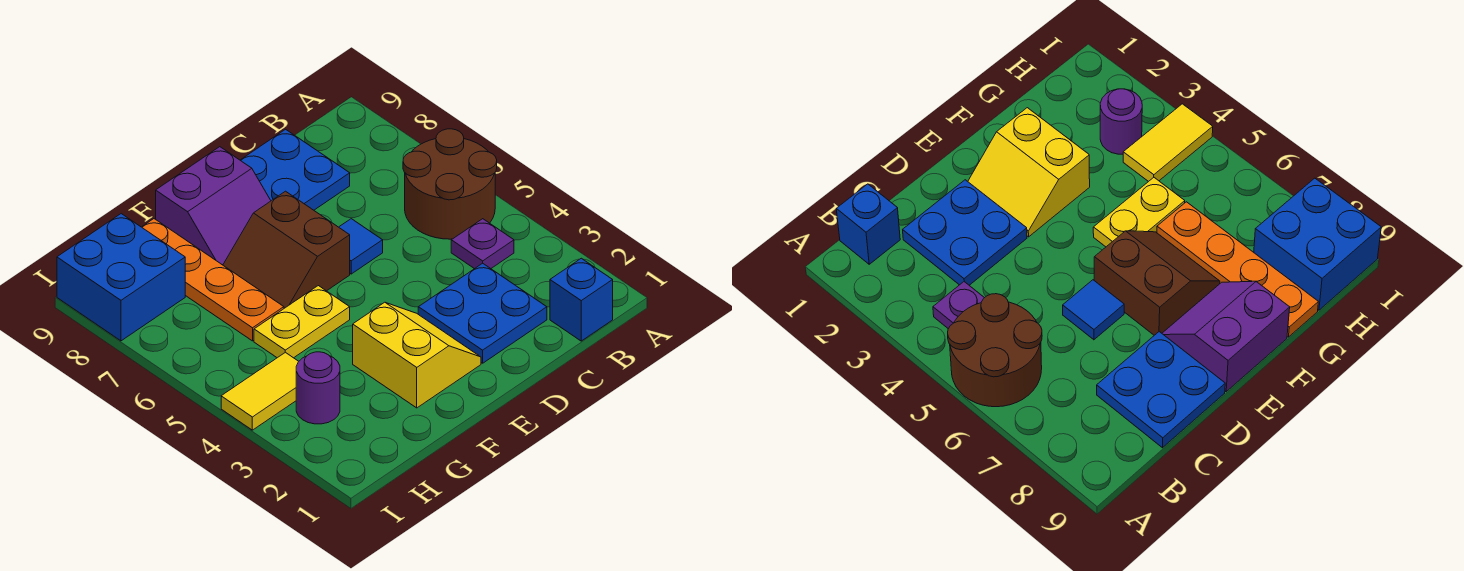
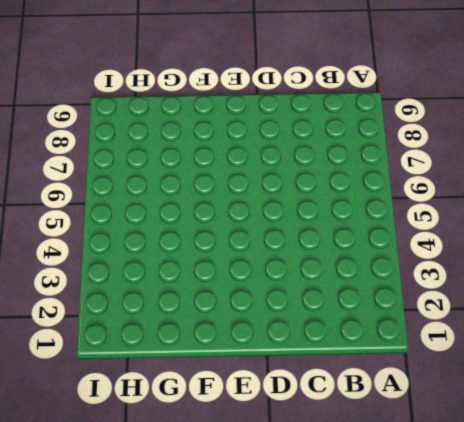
none -> brown round brick A5:B6 level 1
none -> blue brick B1 level 1
none -> purple plate B4 level 1

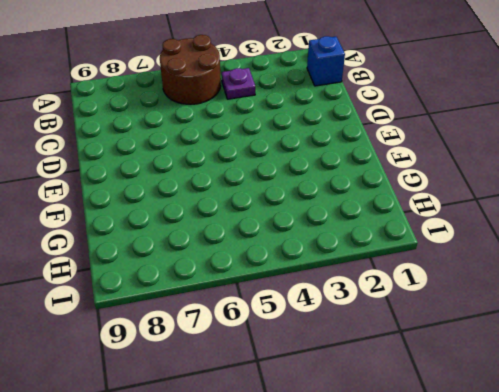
none -> blue plate C2:D3 level 1
none -> blue plate C8:D9 level 1
none -> blue tile D6 level 1

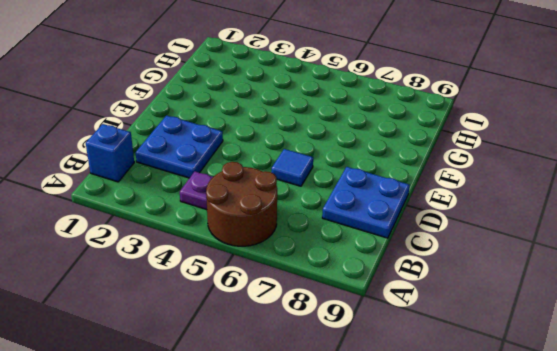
none -> yellow slope E2:F3 level 1 top F
none -> brown slope E6:F7 level 1 top E
none -> purple slope E8:F9 level 1 top 9

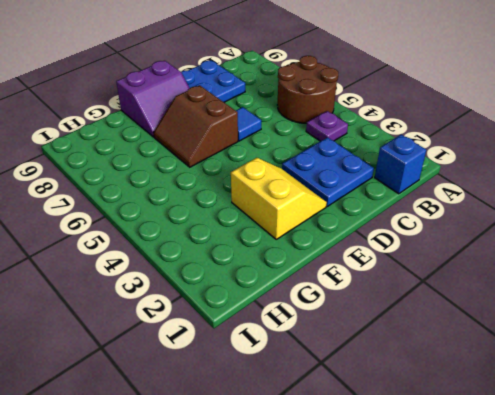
none -> yellow plate F5:G5 level 1
none -> orange plate G6:G9 level 1
none -> purple round brick H3 level 1

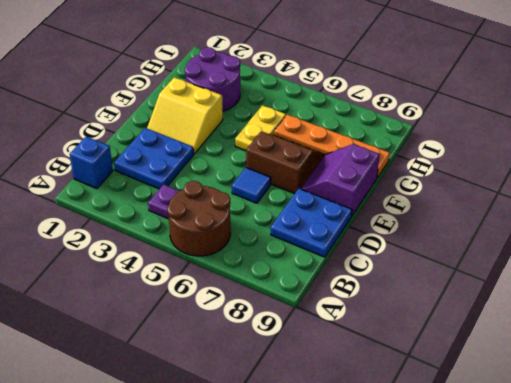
purple round brick G2:H3 level 1 -> purple round brick H3 level 1
none -> yellow tile H4:I4 level 1
none -> blue brick H8:I9 level 1

